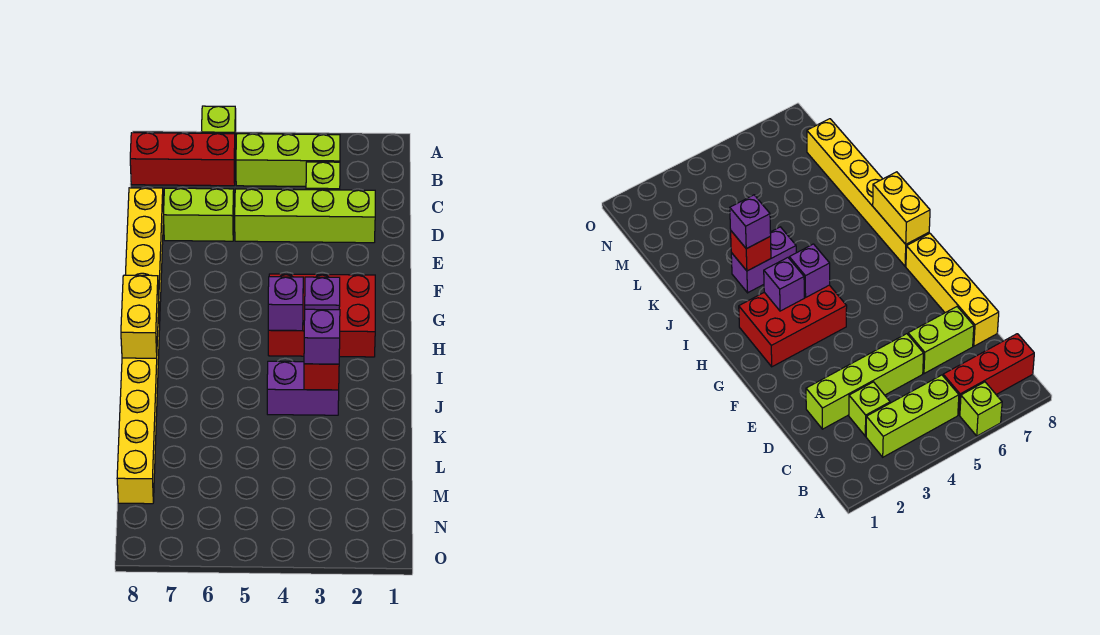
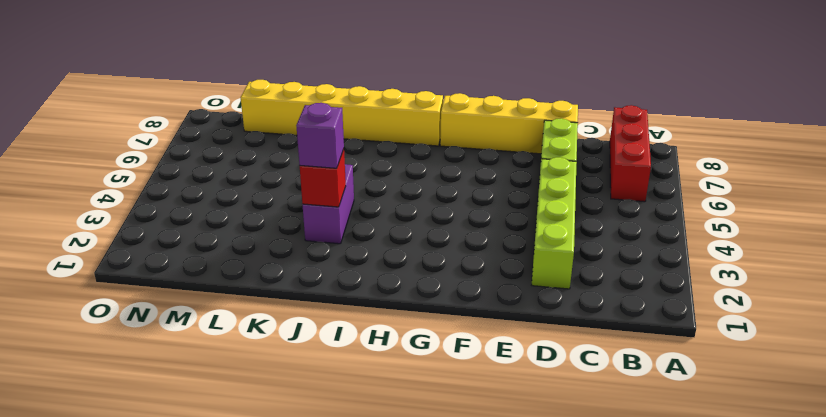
none -> lime brick A6 level 1
none -> lime brick B3:B5 level 1
none -> lime brick C3 level 1

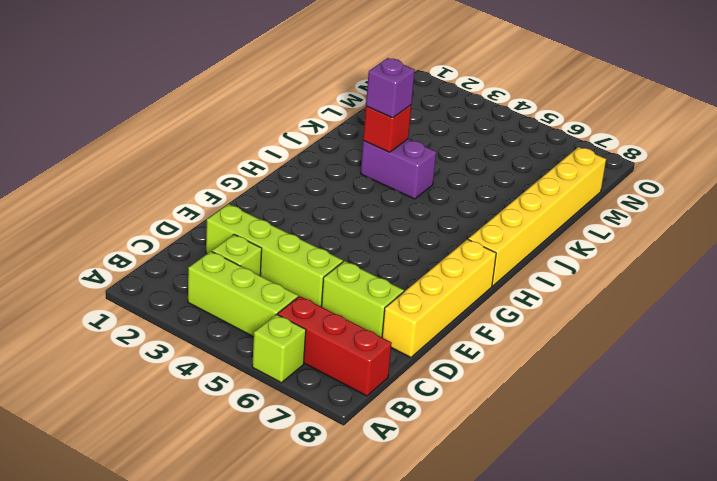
none -> red brick G2:H4 level 1
none -> purple brick H3 level 2
none -> purple brick H4 level 2

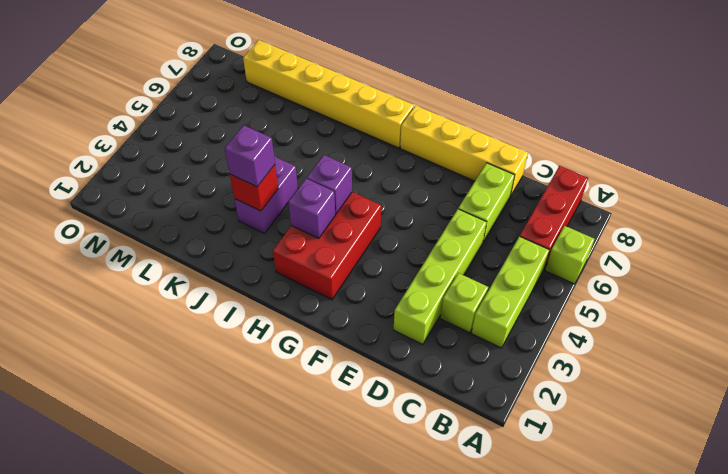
none -> yellow brick H8:I8 level 2

